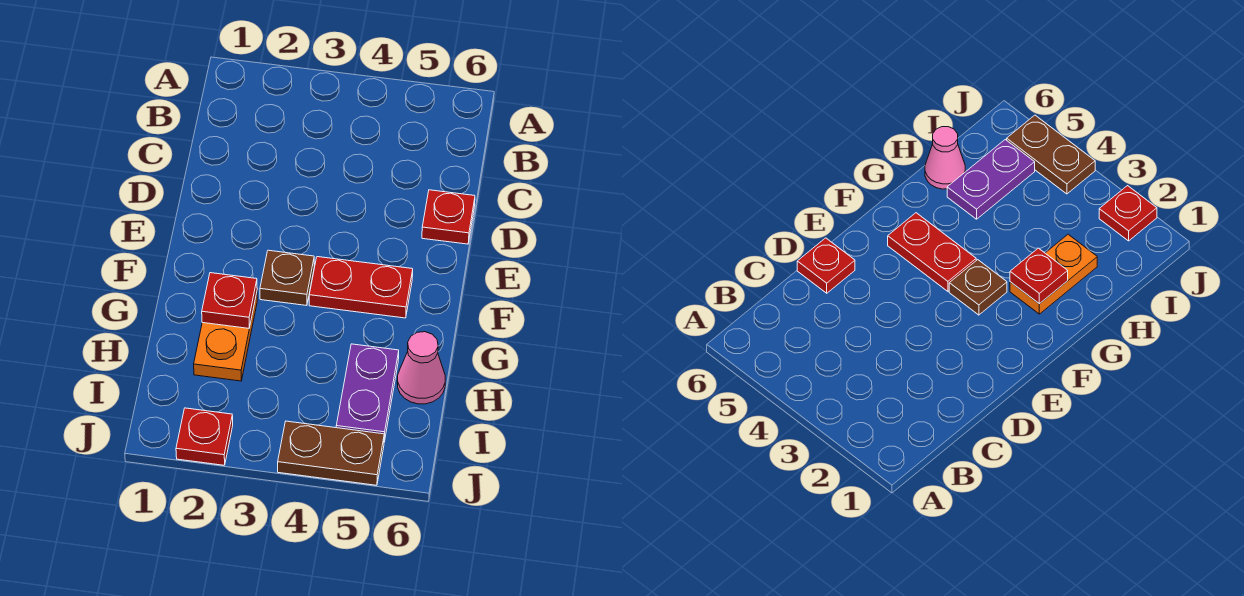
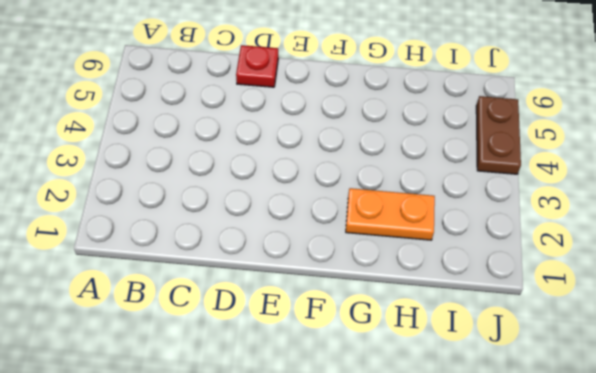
none -> brown plate F3 level 1
none -> red plate F4:F5 level 1

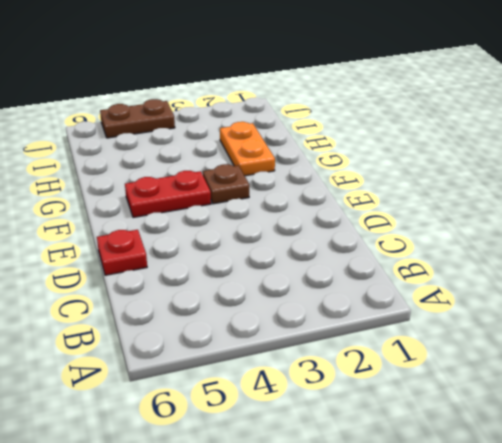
none -> purple plate H5:I5 level 1
none -> pink cone H6 level 1

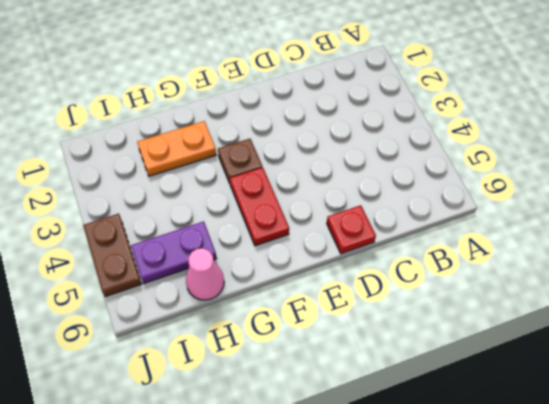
none -> red plate J2 level 1
none -> red plate G2 level 2

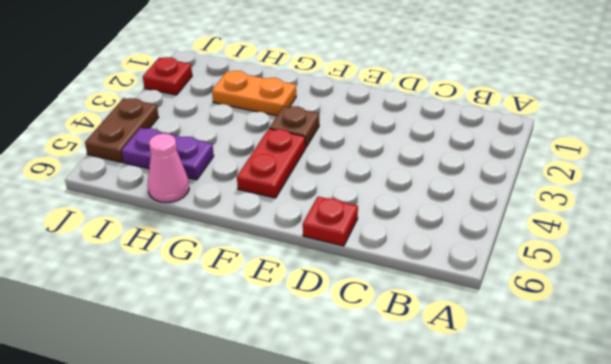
none -> red plate G2 level 2

